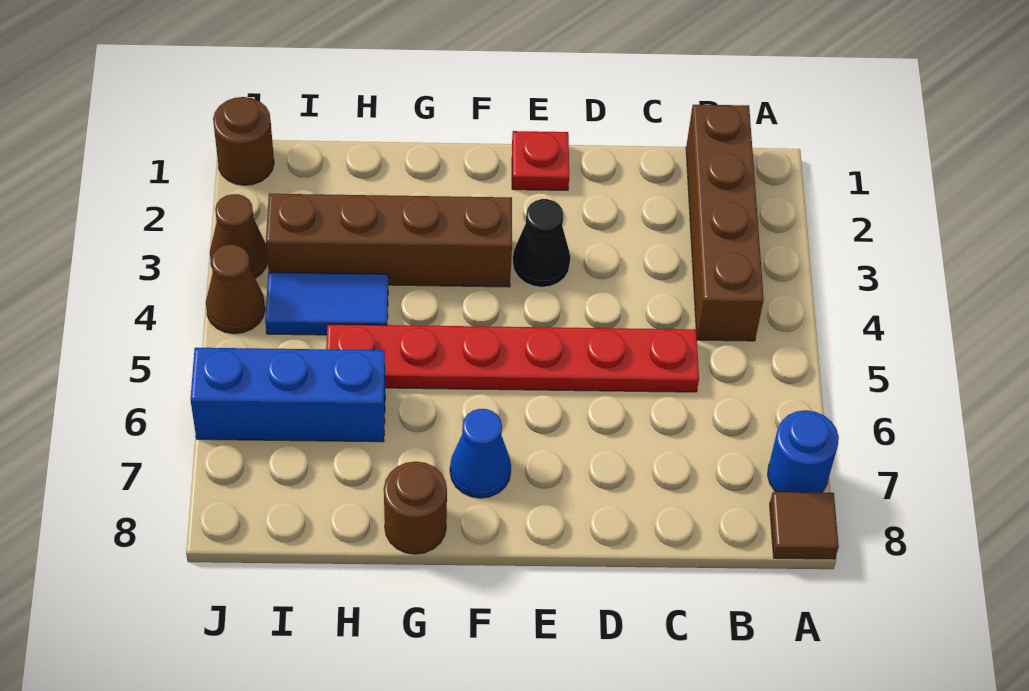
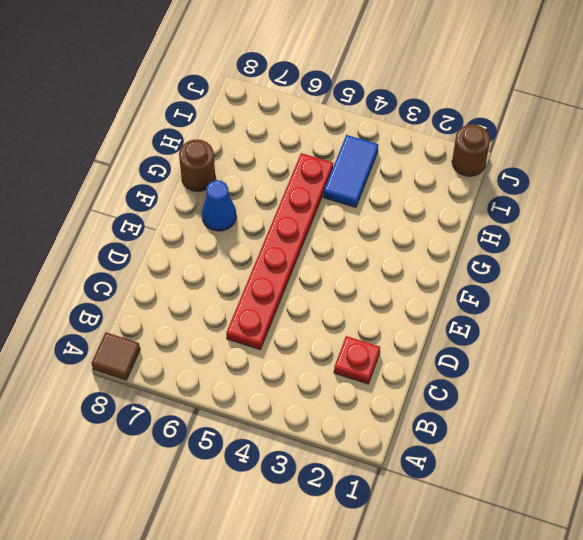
red plate C2 level 1 -> red plate E1 level 1
none -> blue round brick A7 level 1
none -> brown brick B1:B4 level 1
none -> black cone E3 level 1

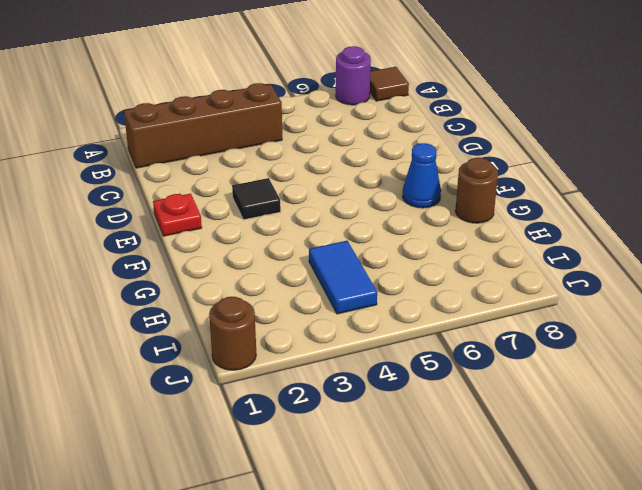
purple round brick A7 level 1 -> blue round brick A7 level 1
black tile E3 level 1 -> black cone E3 level 1
none -> red plate C5:H5 level 1
none -> brown brick F3:I3 level 1
none -> blue brick H6:J6 level 1

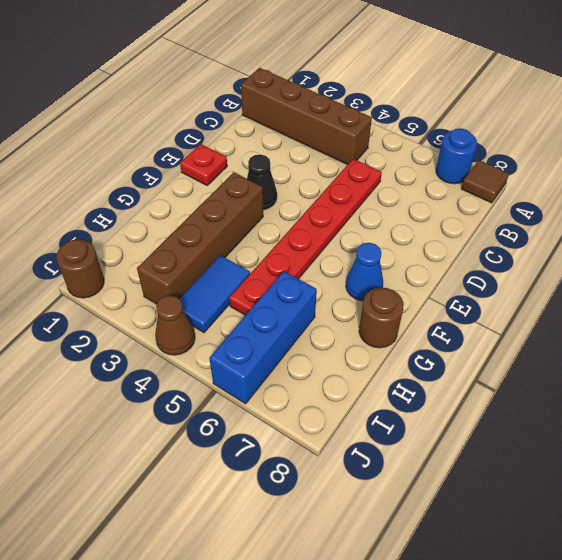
none -> brown cone J3 level 1

